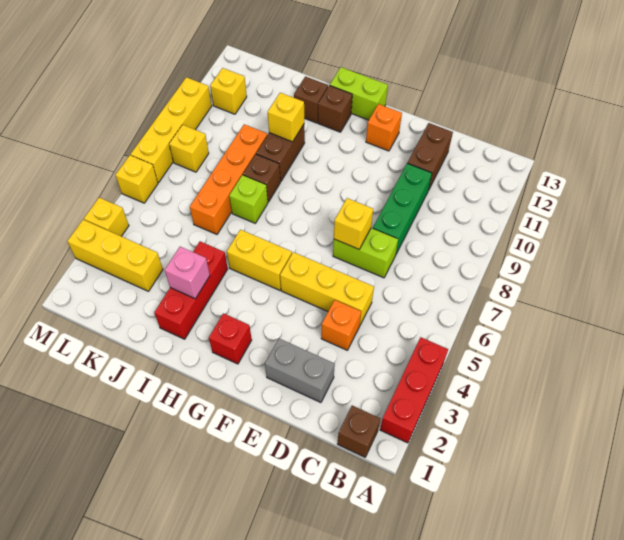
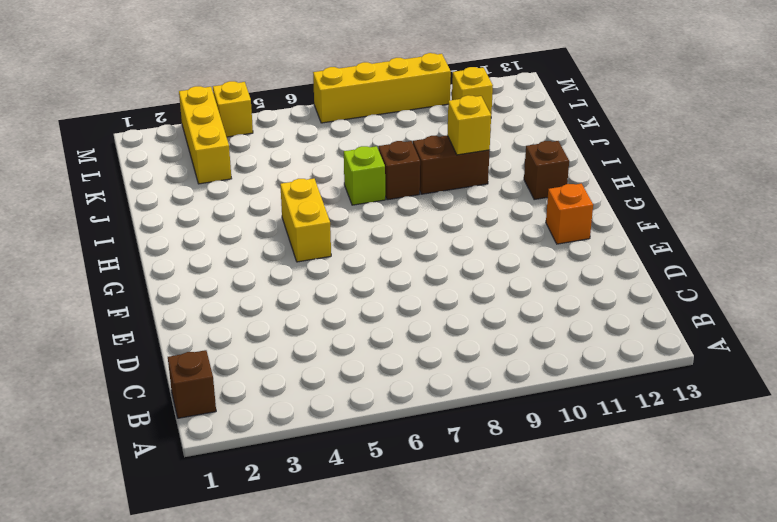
none -> red brick A2:A4 level 1
none -> grey brick D2:E2 level 1
none -> orange brick D4 level 1

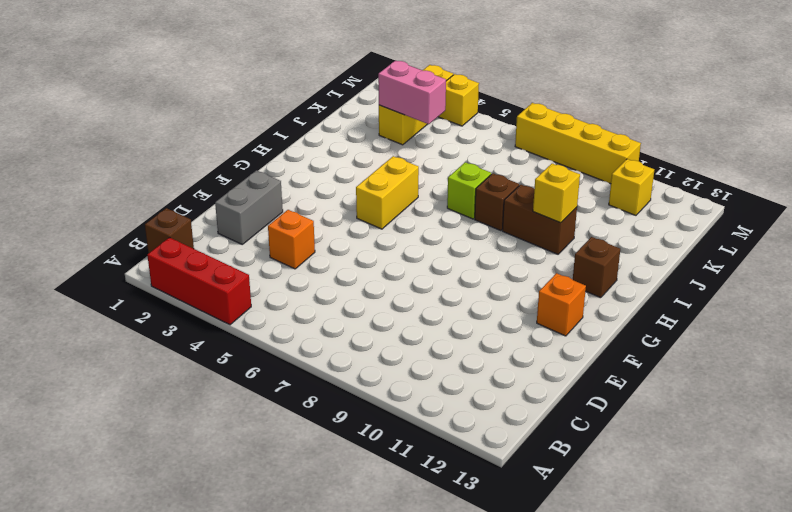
pink brick K3:K4 level 2 -> none
none -> yellow brick D5:F5 level 1
none -> lime brick D7:E7 level 1
none -> green brick D8:D10 level 1

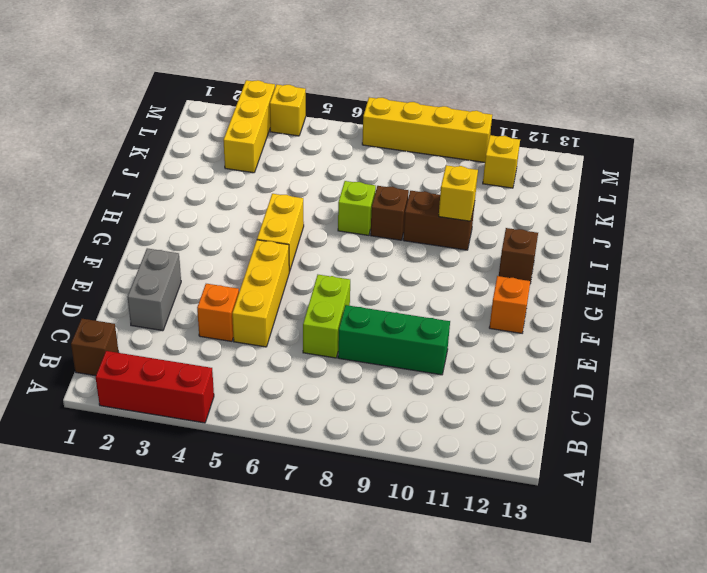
none -> brown brick D11:D12 level 1
none -> red brick G2 level 1
none -> lime brick G13:H13 level 1

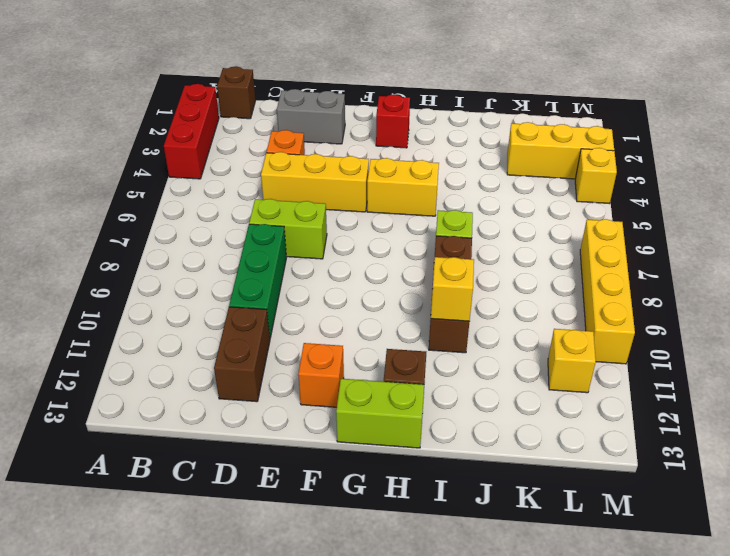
none -> red brick I2:I4 level 1
none -> brown brick I12 level 1
none -> orange brick J6:J9 level 1

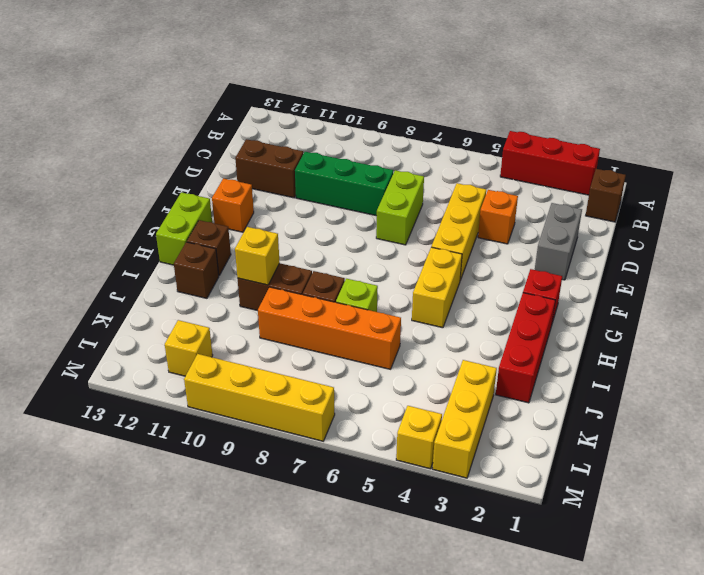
red brick H2:J2 level 1 -> red brick I2:I4 level 1
none -> yellow brick L8 level 1
none -> yellow brick M6 level 1
none -> yellow brick E7 level 2

